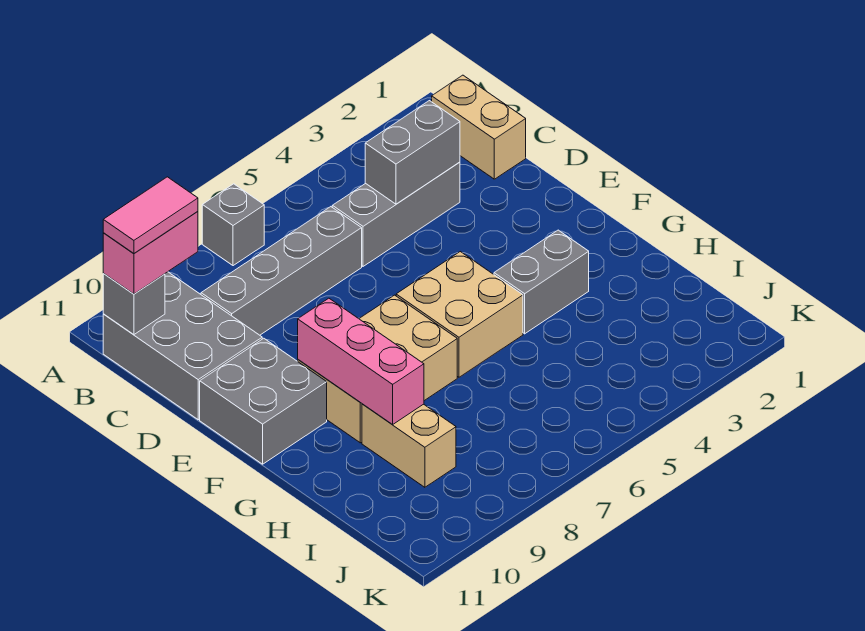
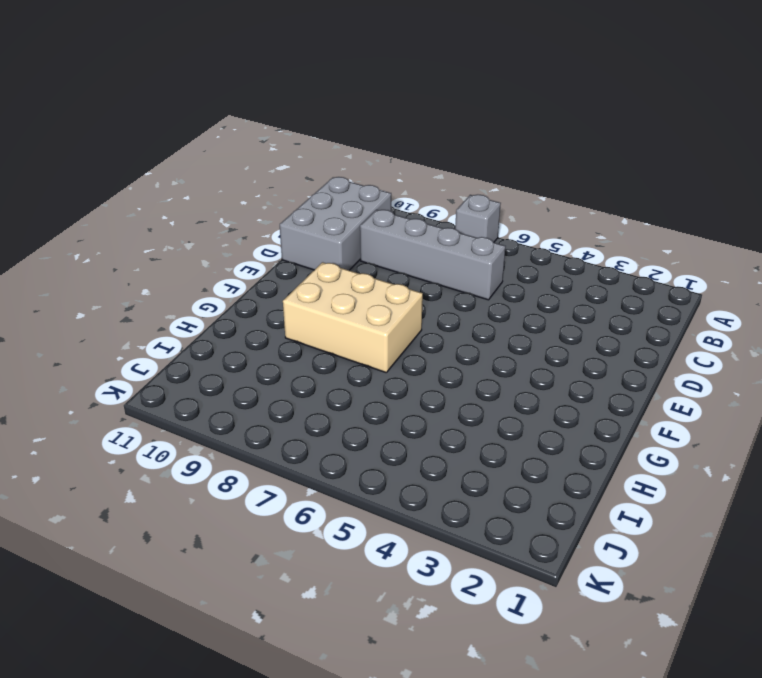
none -> tan brick B1:C1 level 1
none -> grey brick C3:C5 level 1
none -> grey brick E10:F11 level 1

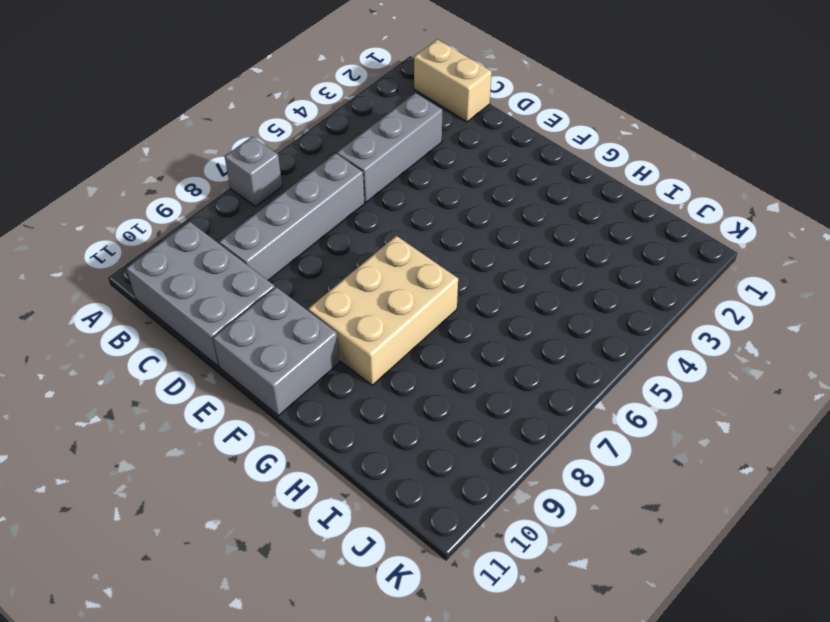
none -> tan brick F5:G6 level 1
none -> grey brick G3:G4 level 1
none -> tan brick H9:I9 level 1

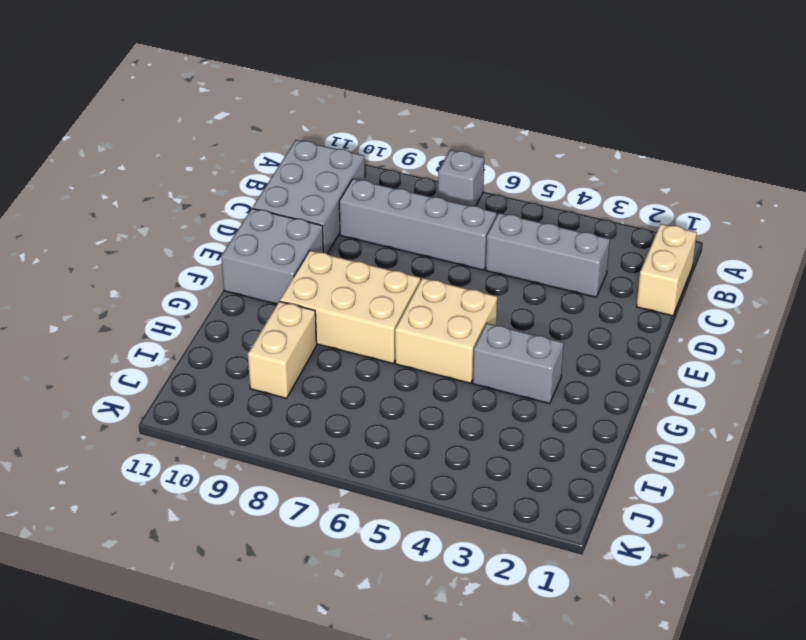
none -> grey brick B11 level 2
none -> grey brick C3:C4 level 2
none -> pink brick F9:H9 level 2

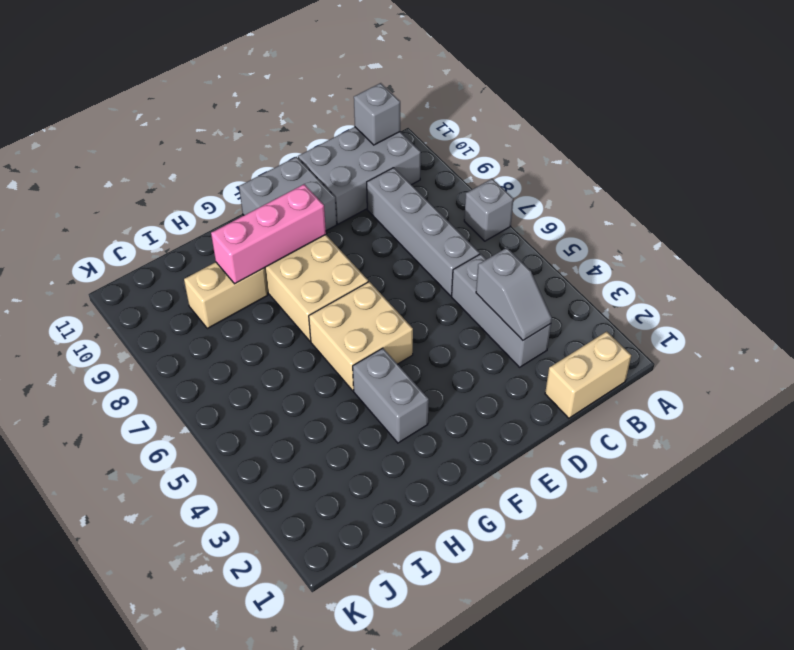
grey slope C3:C4 level 2 top 4 -> grey brick C3:C4 level 2
none -> pink brick B10:B11 level 3
none -> pink tile B10:B11 level 4

